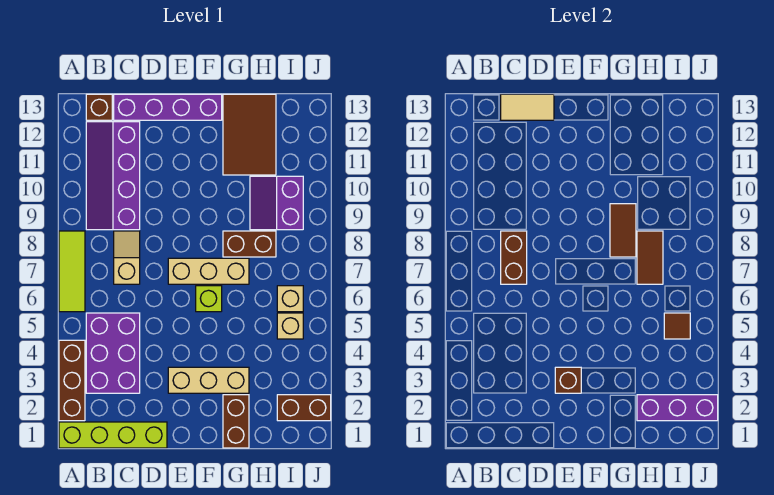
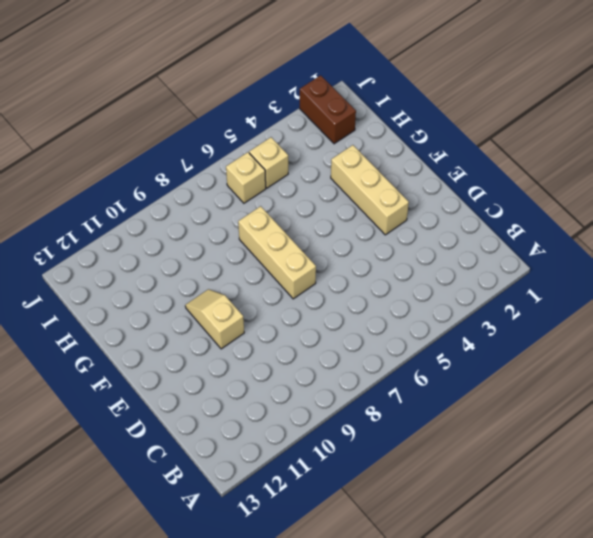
tan slope E10:F10 level 1 top E -> tan slope C7:C8 level 1 top 7
none -> lime brick A1:D1 level 1
none -> brown brick A2:A4 level 1
none -> lime tile A6:A8 level 1

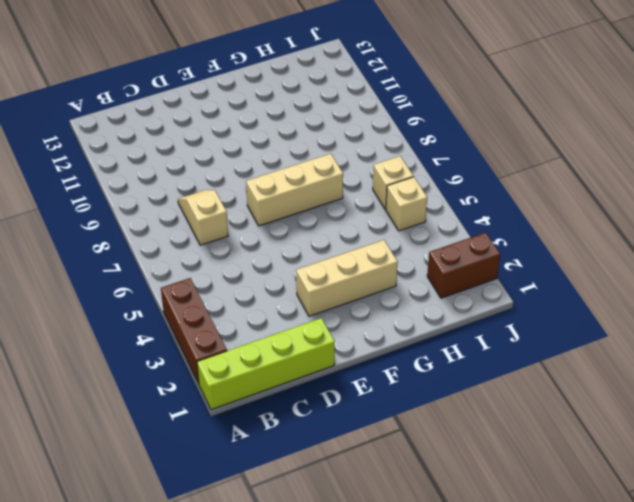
none -> lime tile A6:A8 level 1
none -> purple brick B3:C5 level 1
none -> purple slope B9:C12 level 1 top C

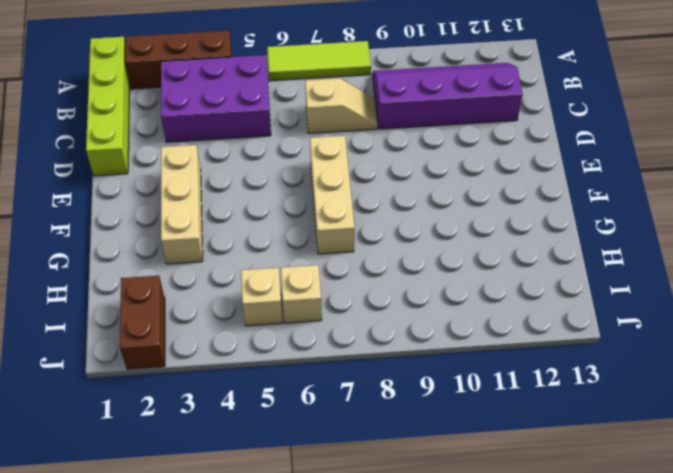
none -> brown brick B13 level 1
none -> purple brick C13:F13 level 1
none -> lime brick F6 level 1

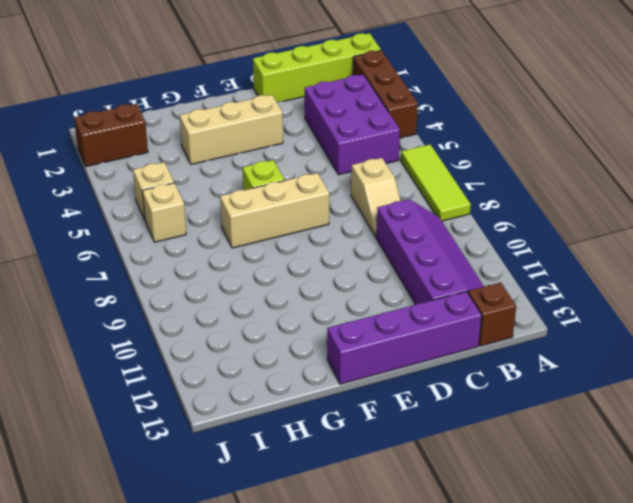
none -> brown brick G1:G2 level 1
none -> brown brick G8:H8 level 1
none -> brown tile G11:H13 level 1

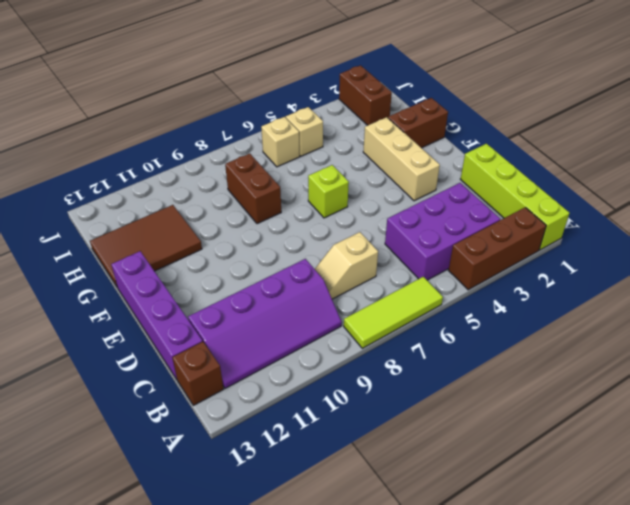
none -> tan brick E7:G7 level 1
none -> purple slope H9:I10 level 1 top I
none -> brown brick C7:C8 level 2

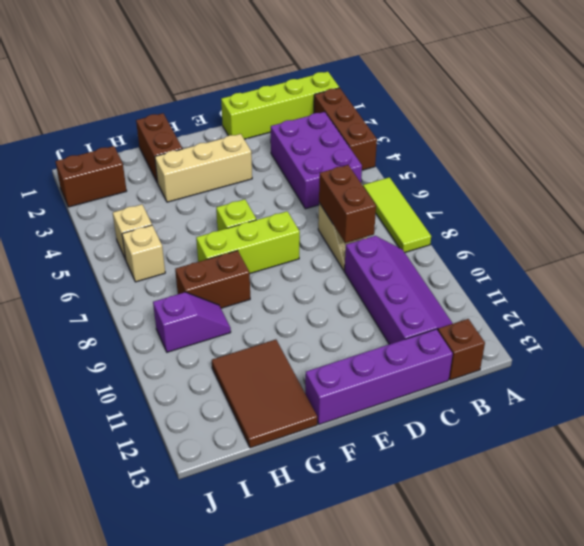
lime brick E7:G7 level 1 -> tan brick E7:G7 level 1
purple slope H9:I9 level 1 top I -> purple slope H9:I10 level 1 top I
none -> tan tile C13:D13 level 2
none -> brown brick E3 level 2
none -> brown tile G8:G9 level 2

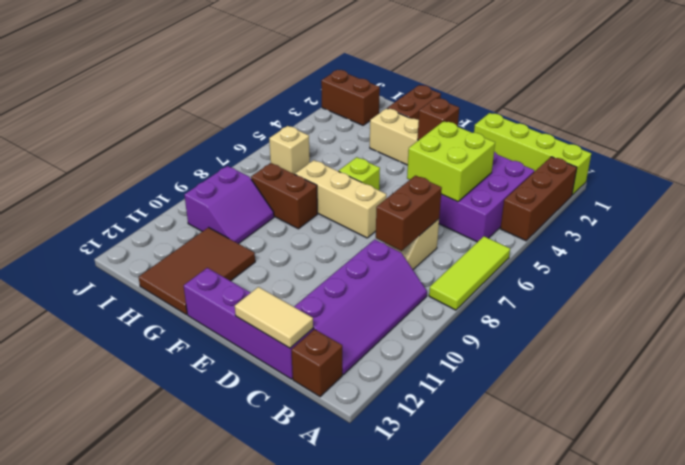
lime brick C4:D5 level 2 -> none
none -> tan brick I5 level 1
none -> brown tile G8:G9 level 2
none -> purple brick H2:J2 level 2

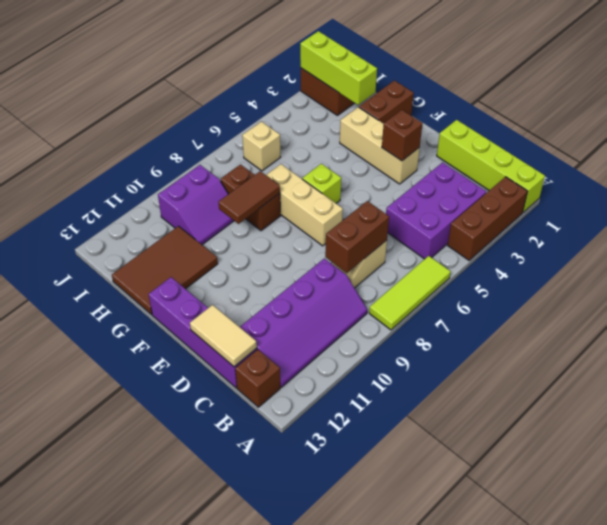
lime brick H2:J2 level 2 -> purple brick H2:J2 level 2
none -> tan brick I5 level 1
none -> brown tile H7:H8 level 2
none -> brown tile I5 level 2

